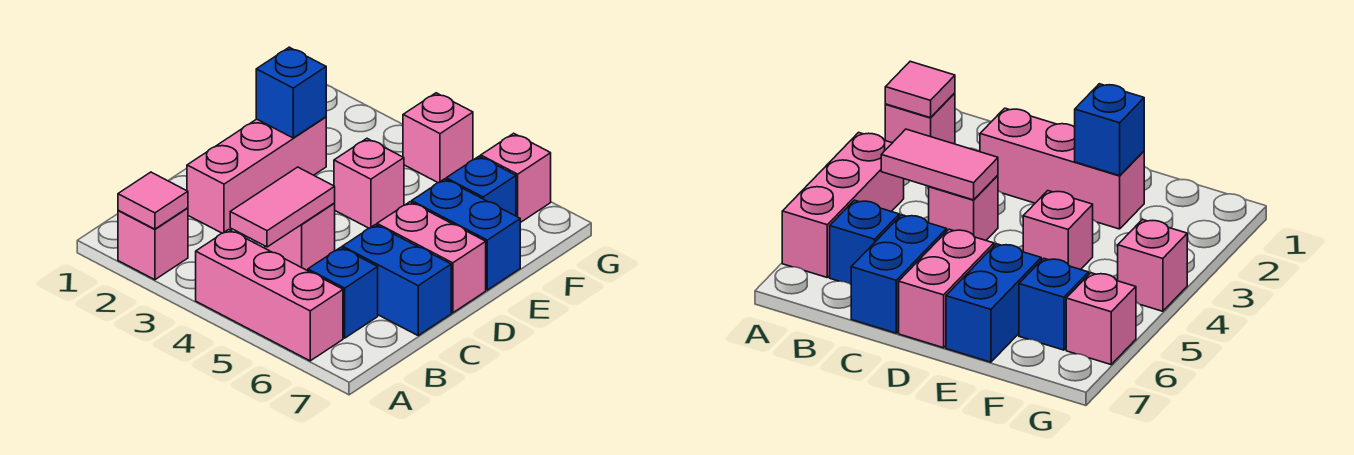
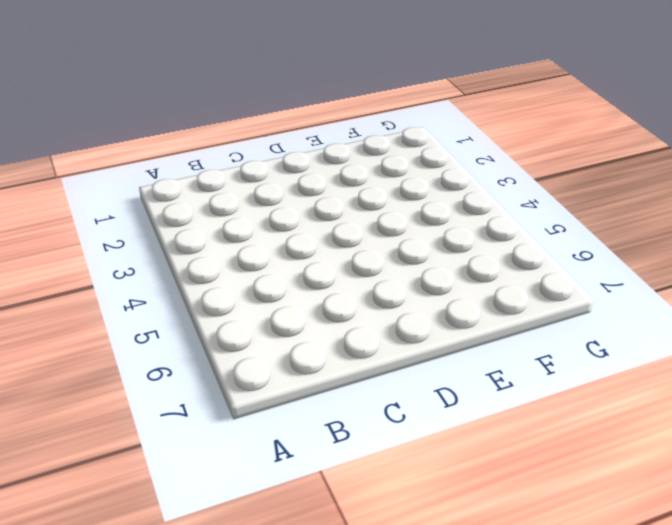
none -> pink brick A2 level 1
none -> pink brick A4:A6 level 1
none -> blue brick B6 level 1

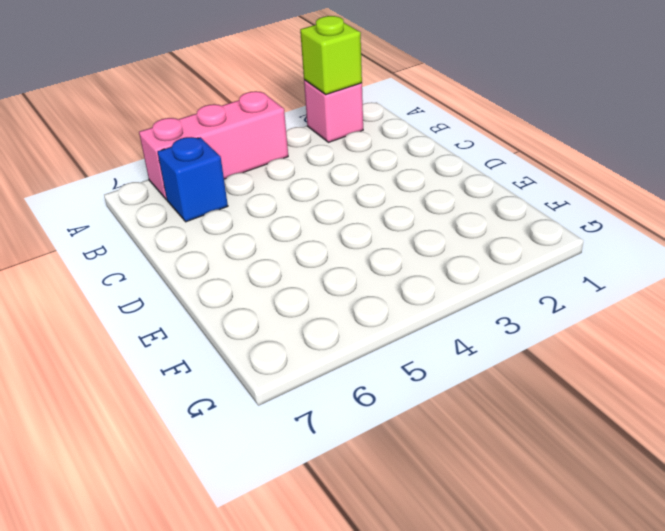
lime brick A2 level 2 -> pink tile A2 level 2
none -> pink brick C2:E2 level 1
none -> pink brick C4 level 1
none -> blue brick C6:C7 level 1

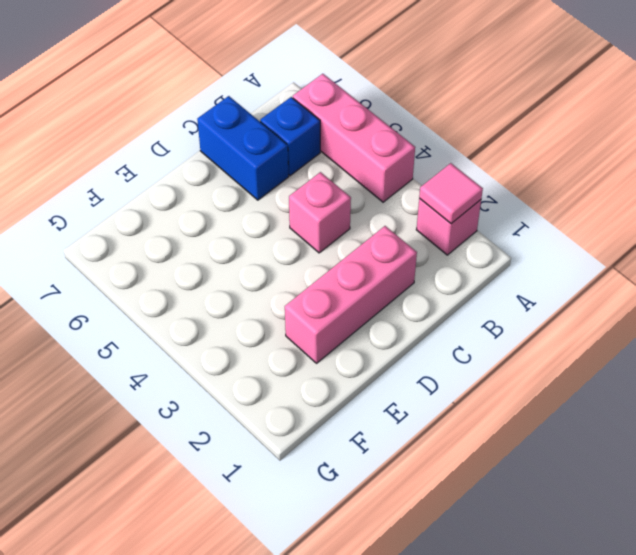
none -> pink brick D6:D7 level 1
none -> pink brick E4 level 1
none -> blue brick E6:E7 level 1

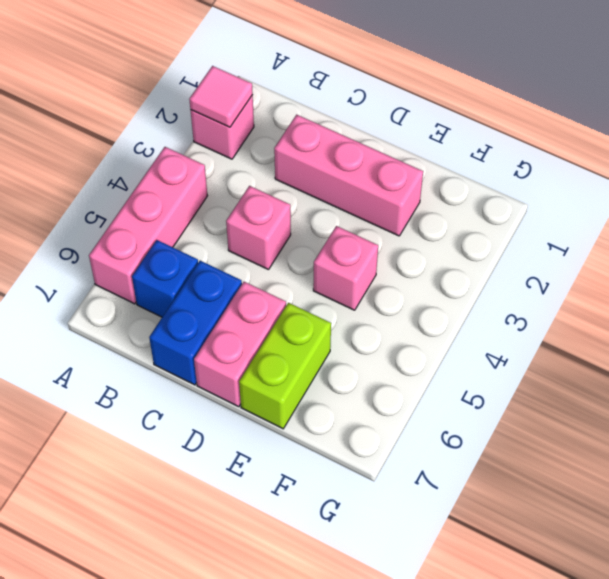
lime brick E6:E7 level 1 -> blue brick E6:E7 level 1
none -> blue brick F6 level 1
none -> pink brick G4 level 1
none -> pink brick G6 level 1

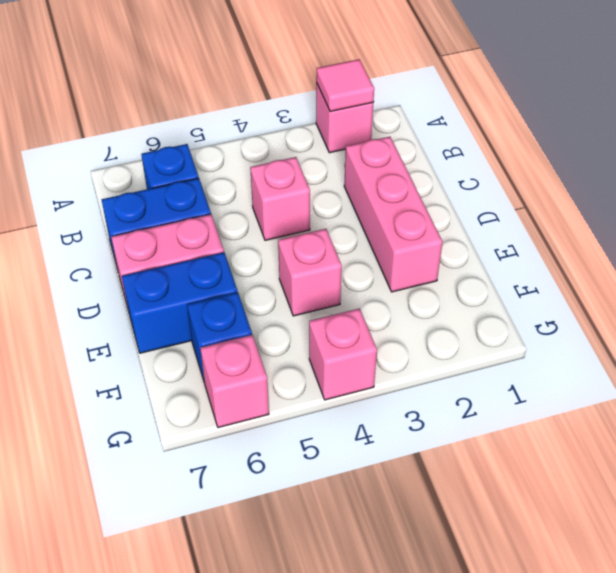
none -> pink brick A4:A6 level 1
none -> pink tile B4:C4 level 2
none -> blue brick E2 level 2

